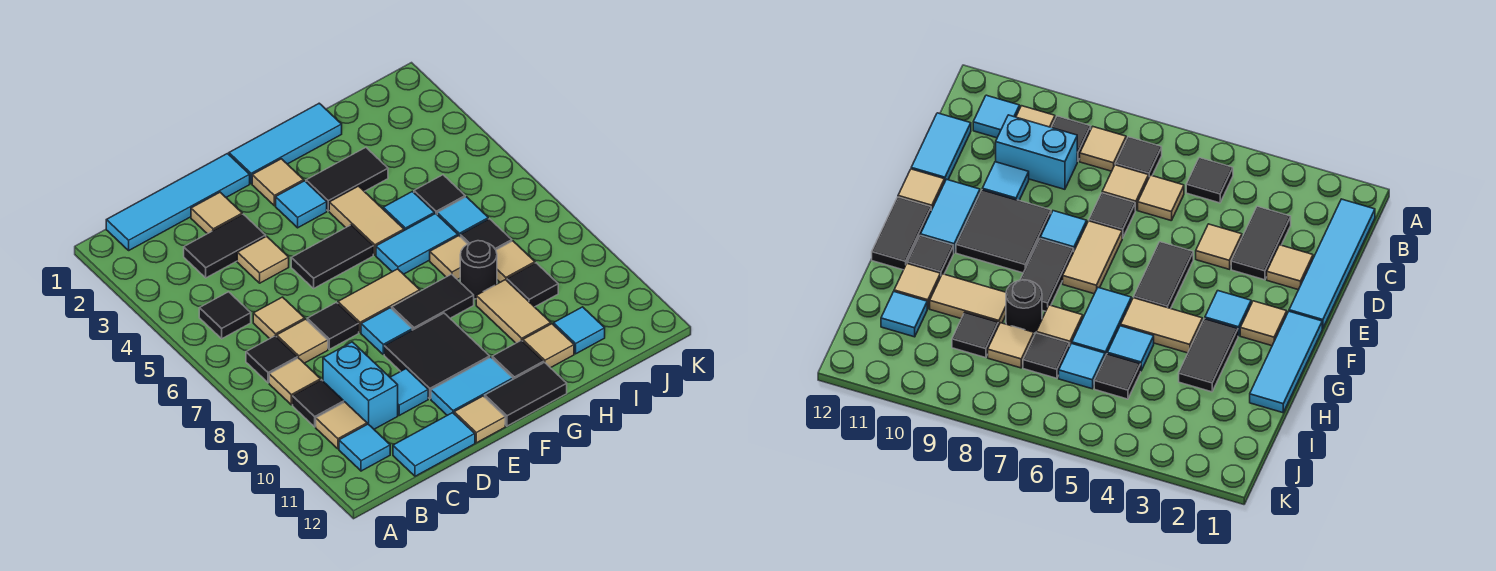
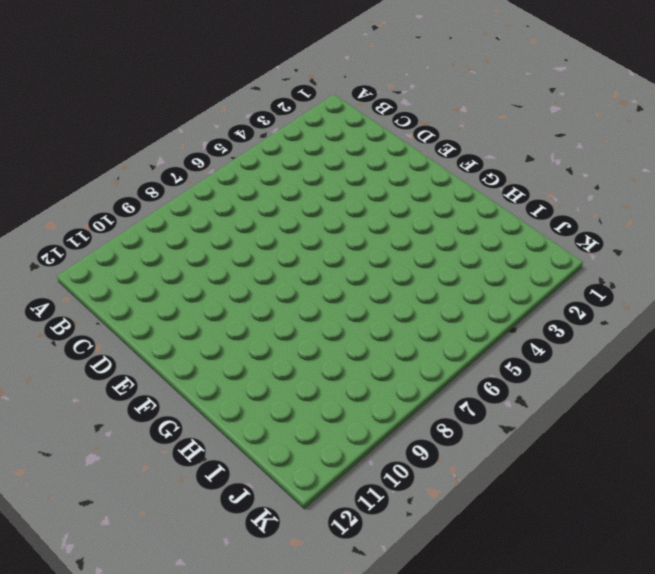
none -> cyan tile B1:E1 level 1
none -> black tile B5 level 1
none -> black tile B7 level 1
none -> tan tile B8 level 1

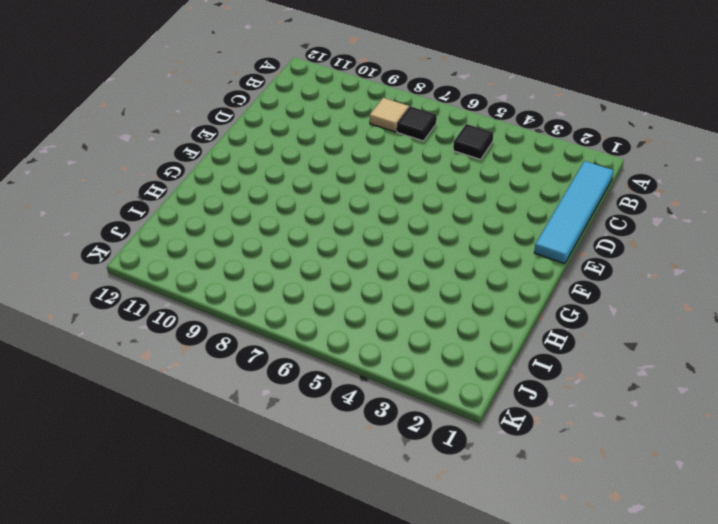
none -> black tile B9 level 1
none -> tan tile B10 level 1
none -> cyan tile B11 level 1
none -> black tile C3:D3 level 1

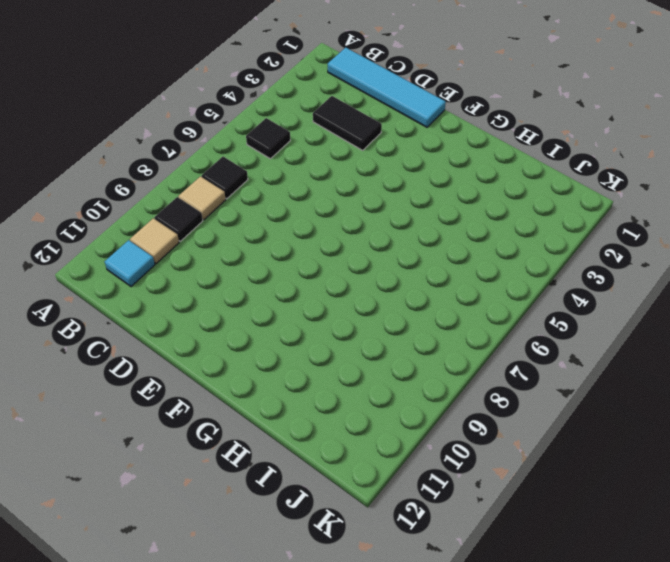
none -> tan tile C6 level 1
none -> tan tile C7 level 1
none -> cyan brick C9:C10 level 1
none -> cyan tile C12:D12 level 1

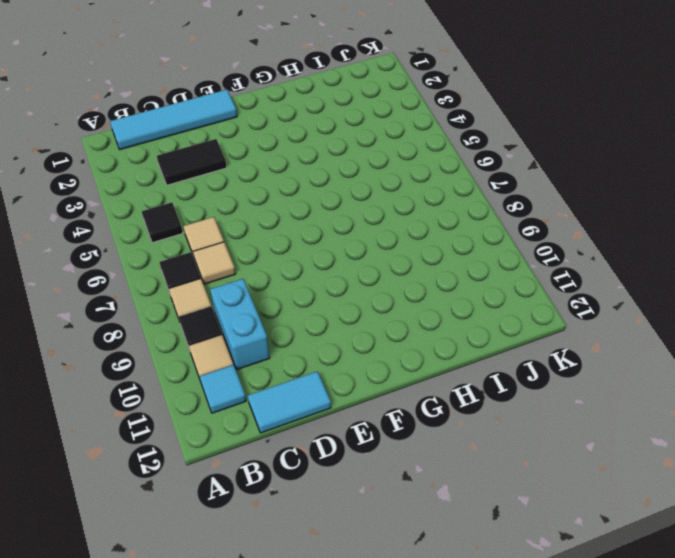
none -> tan tile D2 level 1
none -> tan tile D4 level 1
none -> black tile D7 level 1
none -> cyan tile D10 level 1

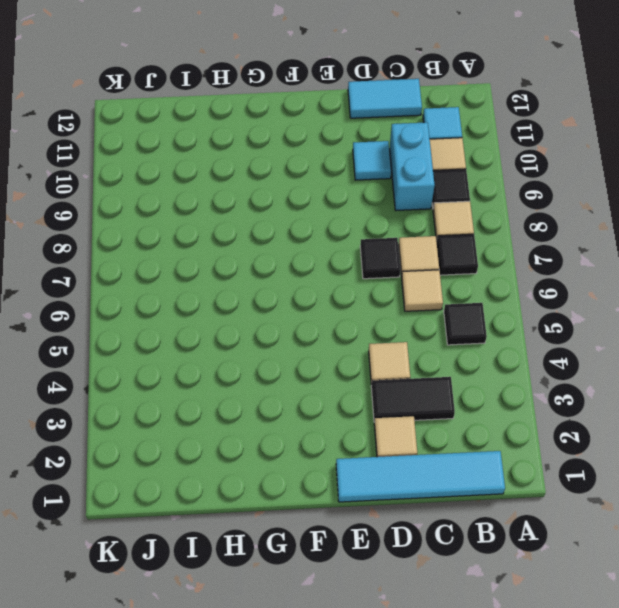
none -> black tile E5:F5 level 1
none -> tan tile E7:F7 level 1
none -> cyan tile E8 level 1
none -> black tile E9:F10 level 1

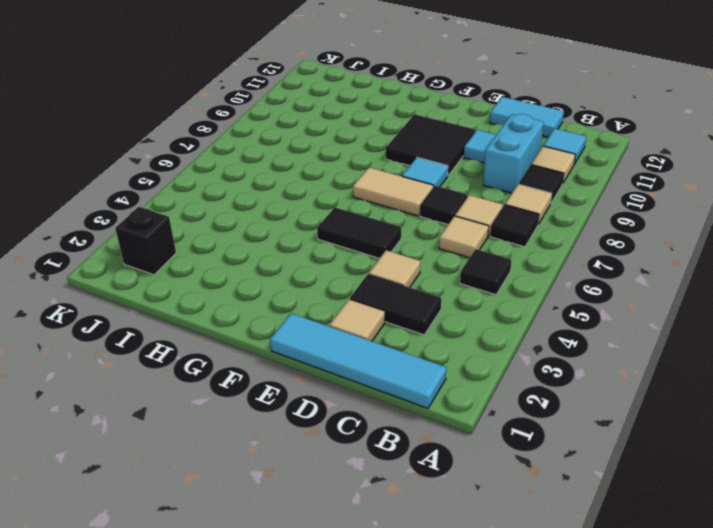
black brick J2 level 1 -> none
none -> cyan tile E11:F11 level 1
none -> tan tile E12 level 1
none -> cyan tile F1:H1 level 1
none -> tan tile F2 level 1

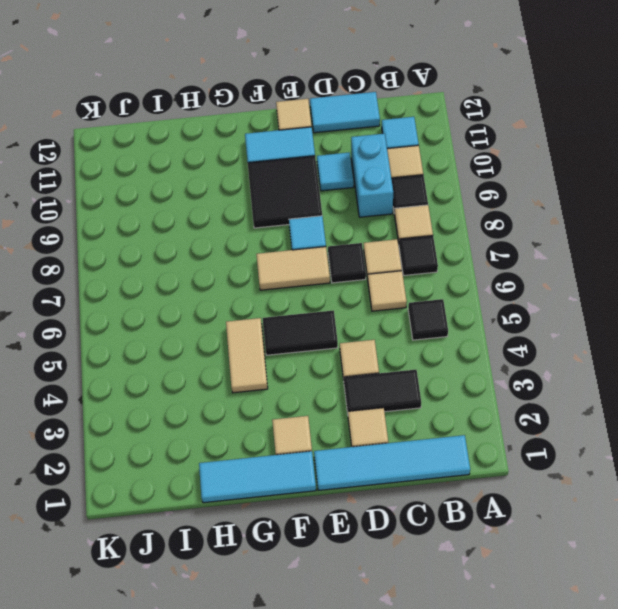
none -> cyan tile F3 level 1
none -> black tile F8:G8 level 1
none -> black tile F12:G12 level 1
none -> black tile G3:H3 level 1

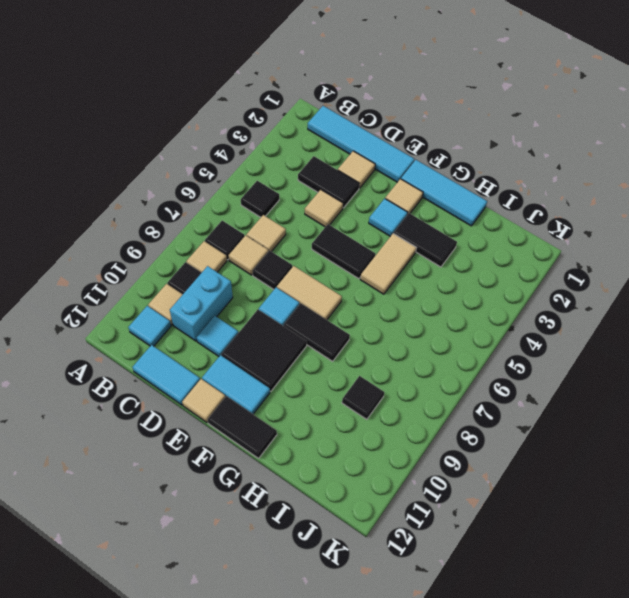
none -> cyan tile G6:H6 level 1
none -> black tile G11 level 1
none -> cyan tile H5 level 1
none -> tan tile H7 level 1

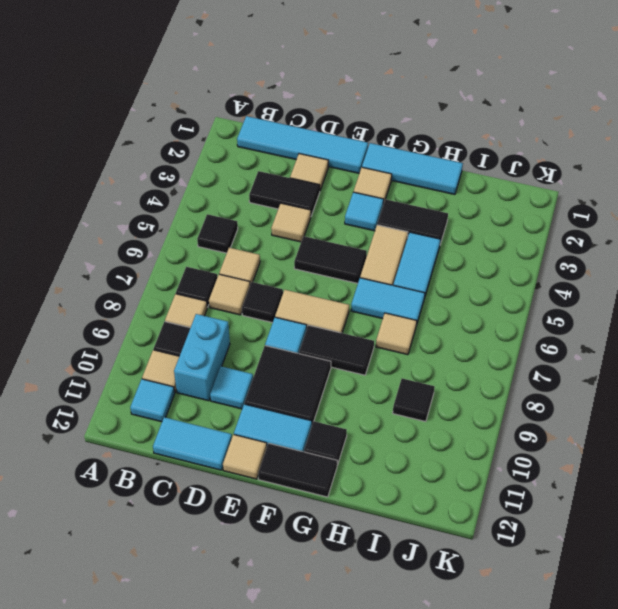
cyan tile H4:H5 level 1 -> cyan tile H5 level 1
none -> black round brick H8 level 1
none -> tan tile H9:H10 level 1
none -> tan tile H11 level 1
none -> black tile I5 level 1

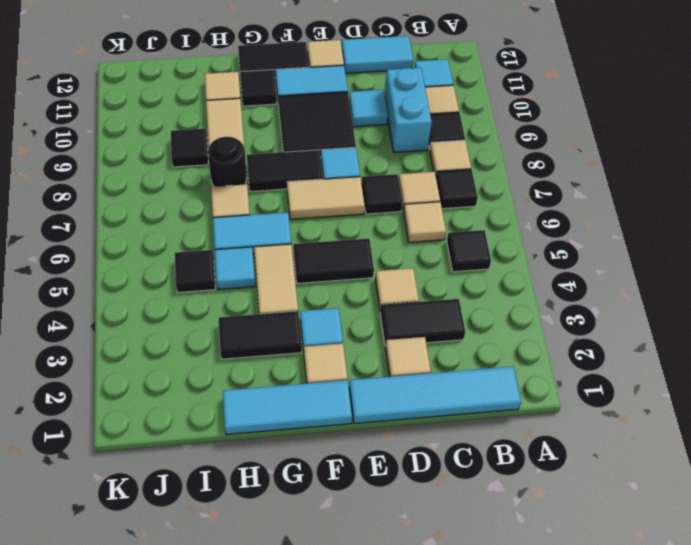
none -> cyan tile I6 level 1
none -> black tile I7 level 1
none -> tan tile I8 level 1
none -> cyan tile I11 level 1

